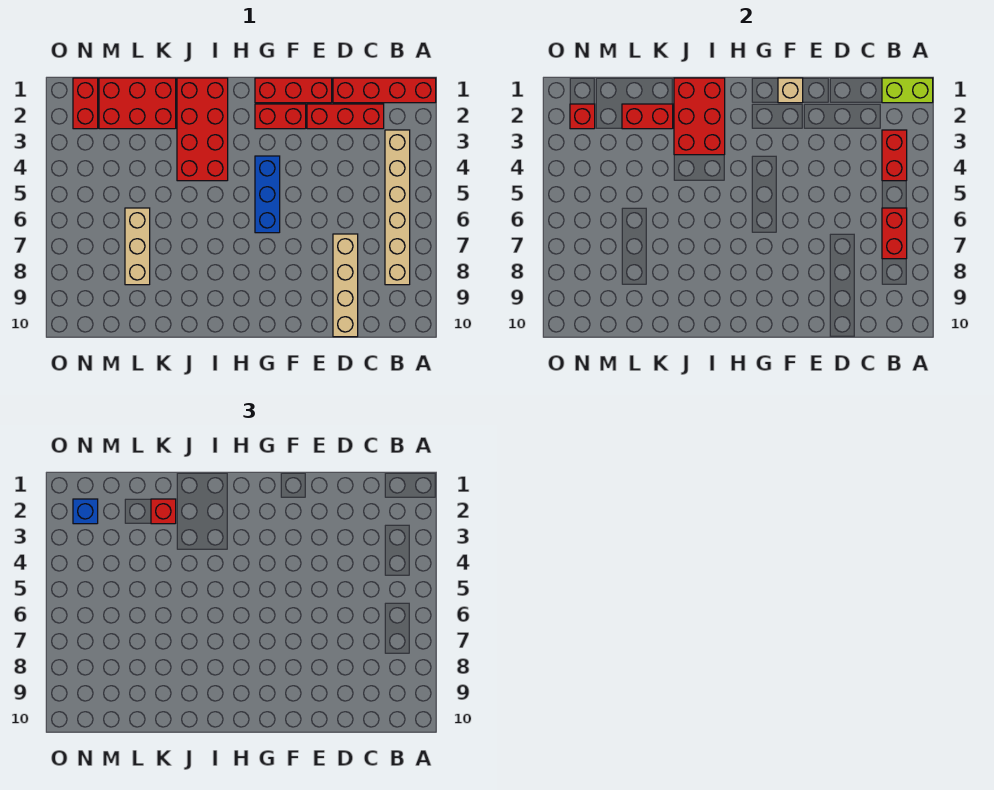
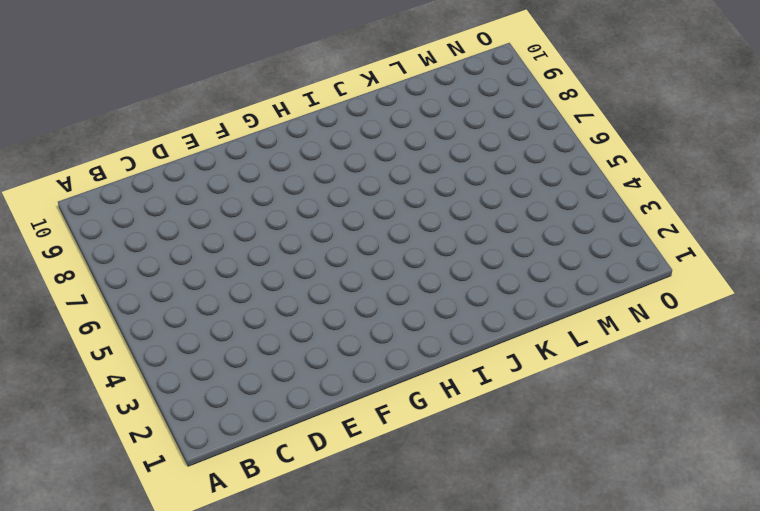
none -> red brick A1:D1 level 1
none -> tan brick B3:B8 level 1
none -> red brick C2:E2 level 1

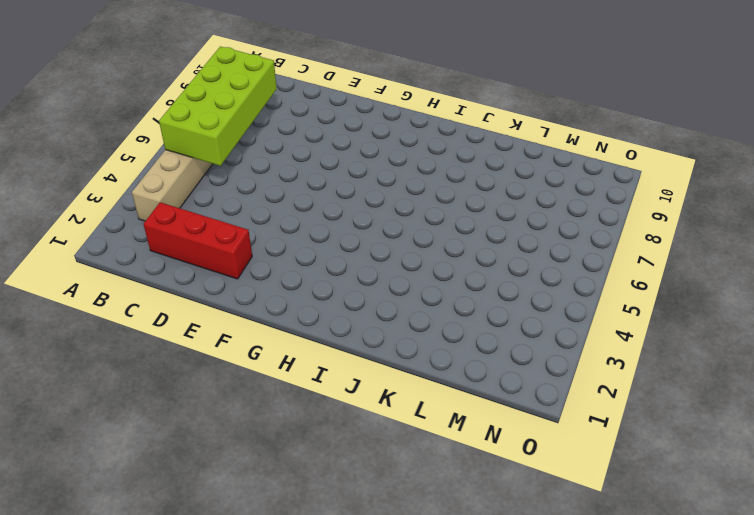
lime brick B5:C8 level 2 -> red brick B6:B7 level 2
none -> red brick A1:D1 level 1
none -> tan brick D7:D10 level 1
none -> red brick E1:G1 level 1

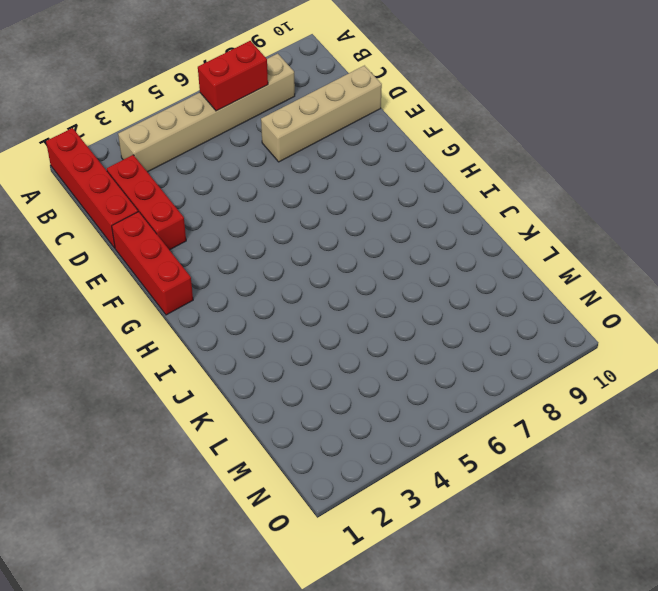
none -> red brick F2:G2 level 1
none -> blue brick G4:G6 level 1
none -> red brick I1:J4 level 1

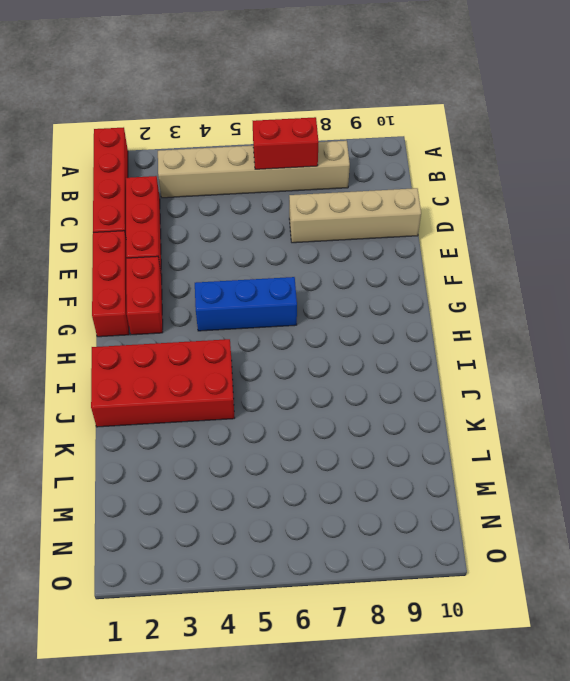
none -> red brick K1:M2 level 1
none -> tan brick L6:L8 level 1
none -> red brick N1:N2 level 1

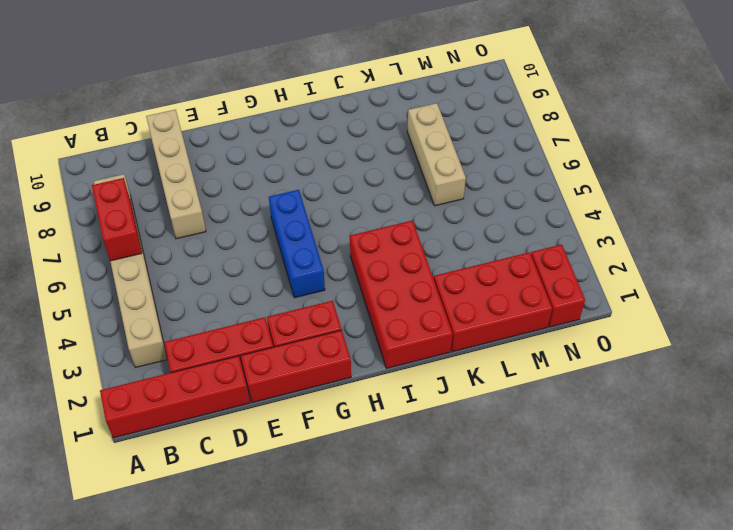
none -> lime brick A1:B1 level 2
none -> red brick B3:B4 level 2
none -> tan brick F1 level 2

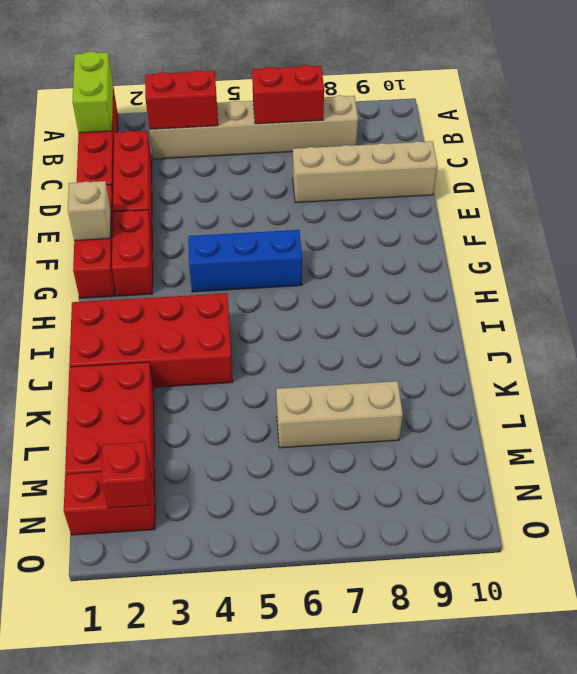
none -> red brick I1:J3 level 2
none -> red brick K2:L2 level 2
none -> red brick K2 level 3

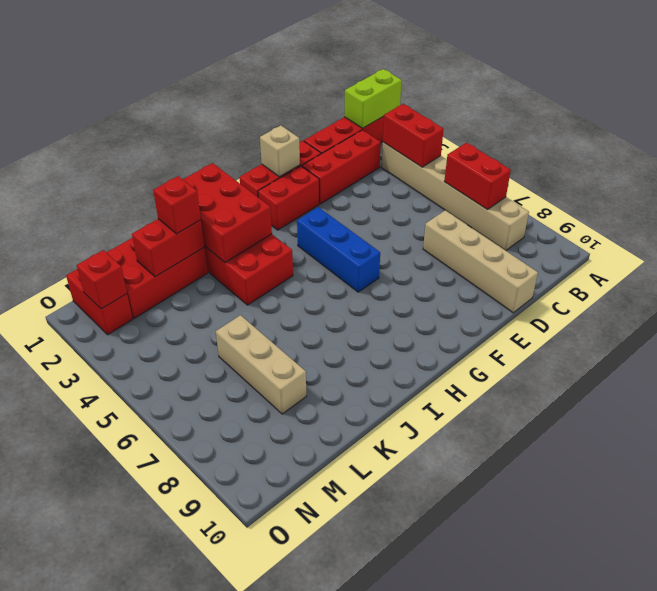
none -> blue brick N2 level 3

